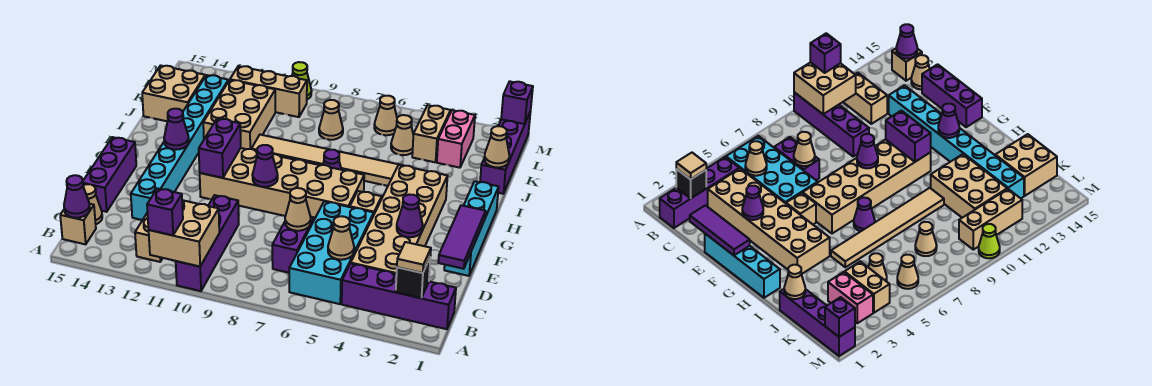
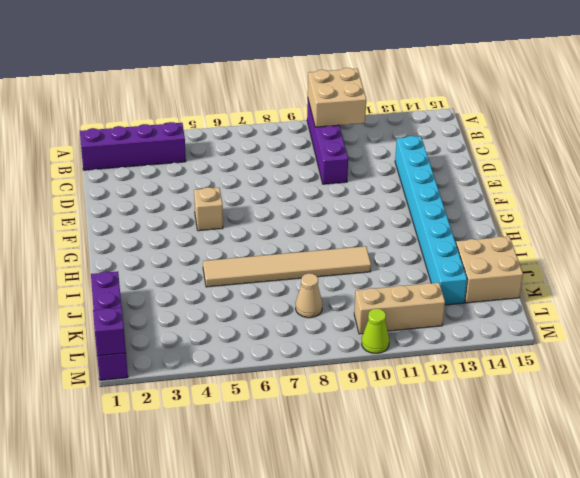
none -> cyan brick B5:E6 level 1
none -> tan brick B12:C12 level 1
none -> tan brick B15 level 1
none -> tan brick C3:H4 level 1

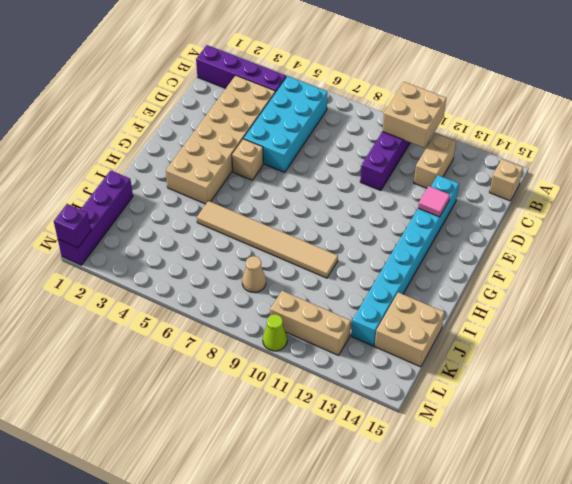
pink tile E13 level 2 -> none
none -> purple brick C7:D7 level 1
none -> tan cone C15 level 1
none -> purple brick D15:F15 level 1
none -> cyan brick E1:H1 level 1

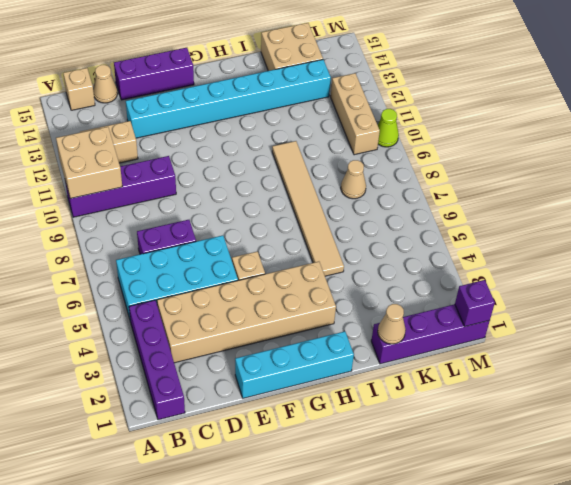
none -> tan brick F6:G11 level 1
none -> purple cone H7 level 1
none -> tan brick I11:K12 level 1
none -> pink brick K3:L3 level 1

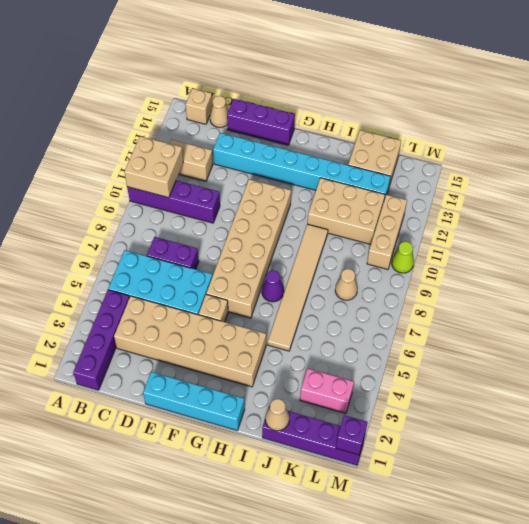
none -> tan brick K4:L4 level 1
none -> tan cone K5 level 1
none -> tan cone L6 level 1
none -> black brick B2 level 2

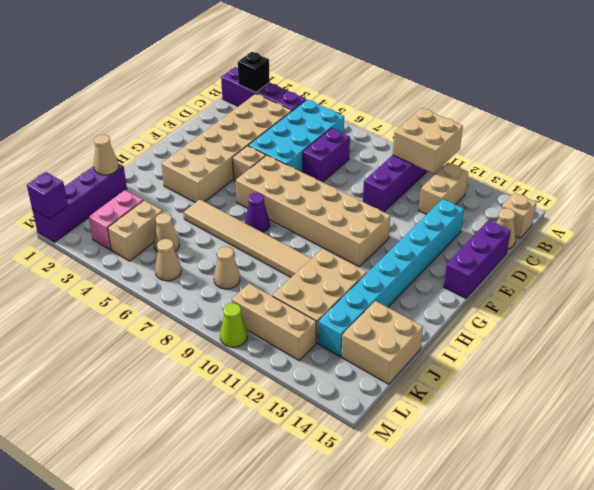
none -> cyan brick E1:H1 level 1
none -> purple cone B15 level 2
none -> tan cone C5 level 2
none -> purple tile D1:F1 level 2

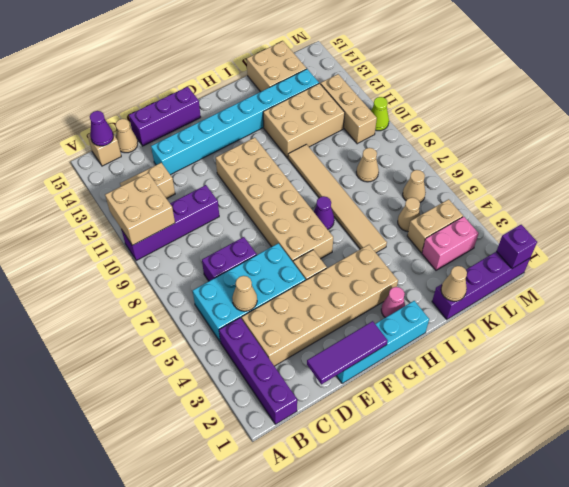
pink cone H2 level 1 -> none
none -> black brick B2 level 2
none -> tan cone D7 level 2
none -> purple cone E3 level 2
none -> purple cone F9 level 2

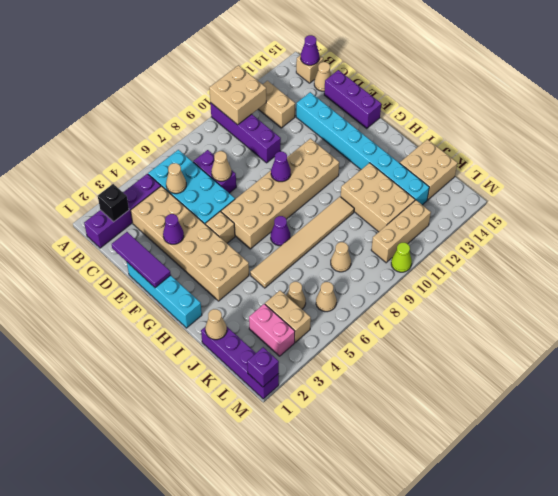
none -> purple brick F11:G11 level 2
none -> purple cone G13 level 2
none -> purple brick A11 level 3
none -> tan tile B2 level 3

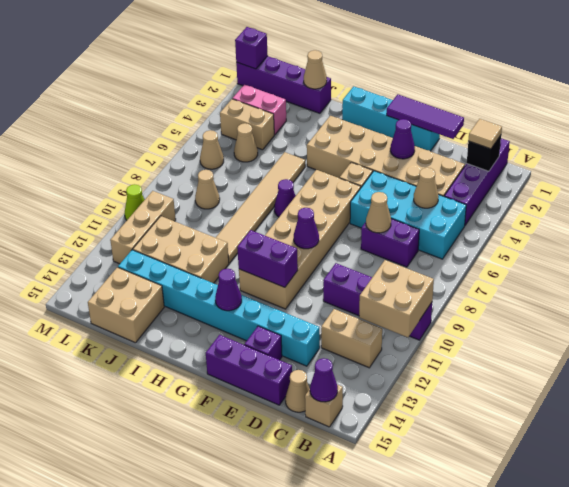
purple brick E14 level 1 -> purple brick A11 level 3

